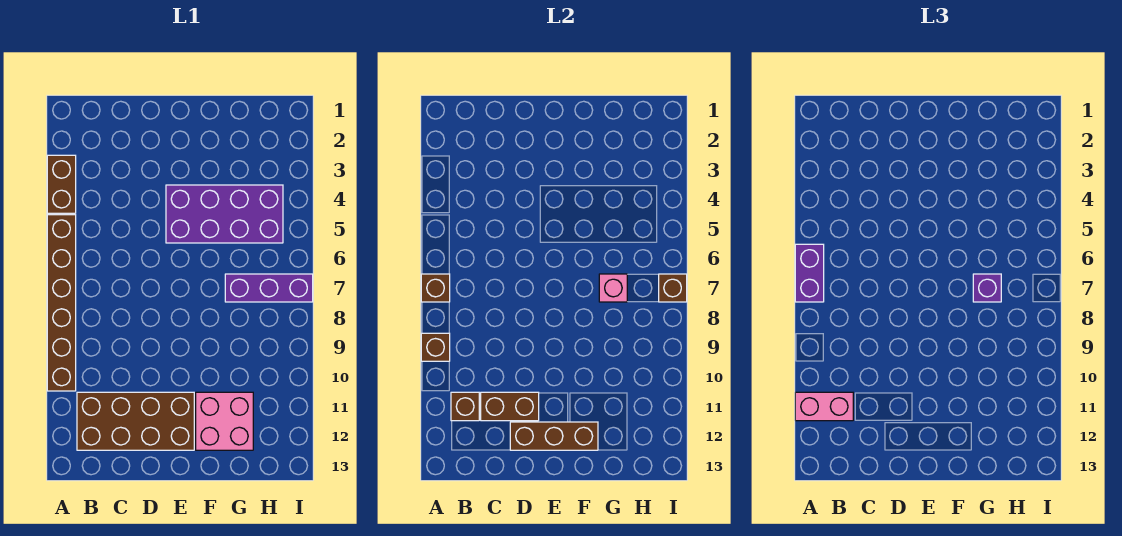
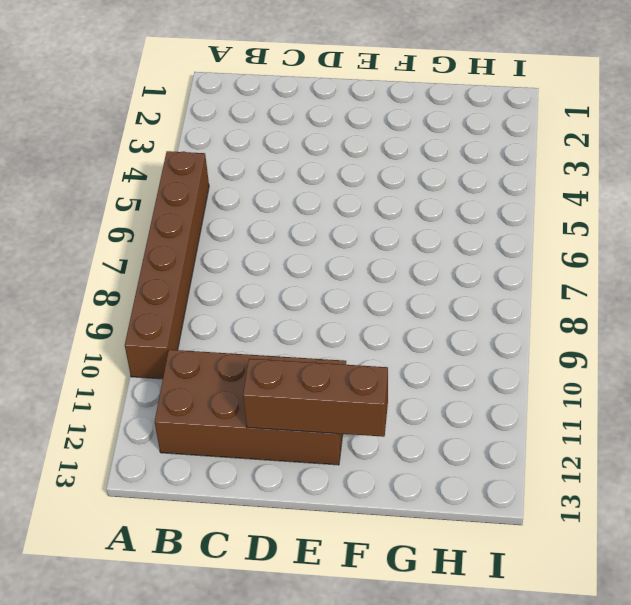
none -> brown brick A3:A4 level 1
none -> purple brick E4:H5 level 1
none -> pink brick F11:G12 level 1

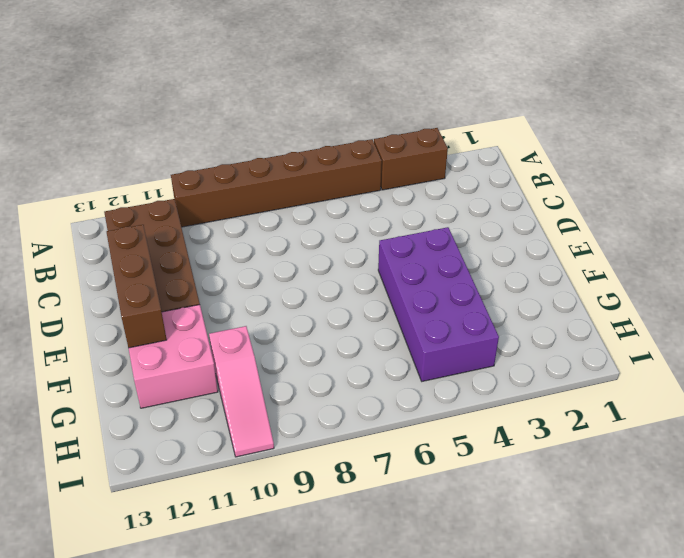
pink slope G10:I10 level 1 top G -> none
none -> purple brick G7:I7 level 1
none -> brown brick A7 level 2
none -> brown brick A9 level 2

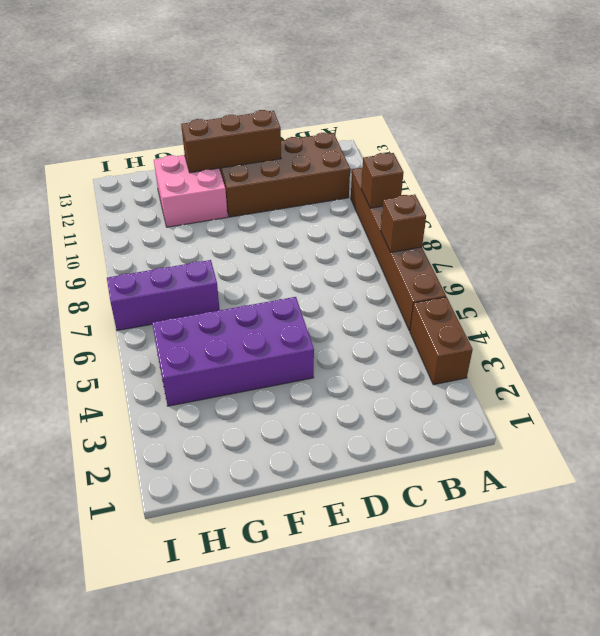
none -> brown brick B11 level 2
none -> brown brick C11:D11 level 2
none -> pink brick G7 level 2

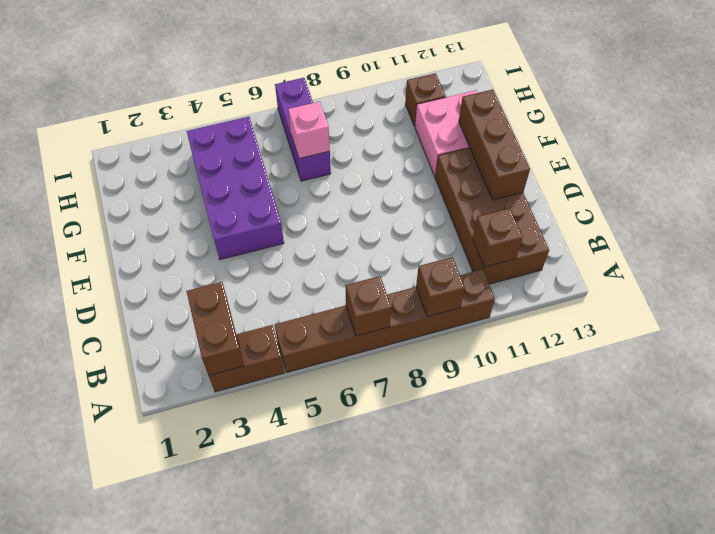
brown brick A3:B3 level 2 -> brown brick C11:D11 level 2
brown brick H11 level 1 -> brown brick I7 level 2
none -> purple brick A6:A7 level 3
none -> pink brick A11:B11 level 3
none -> purple brick G7 level 3

